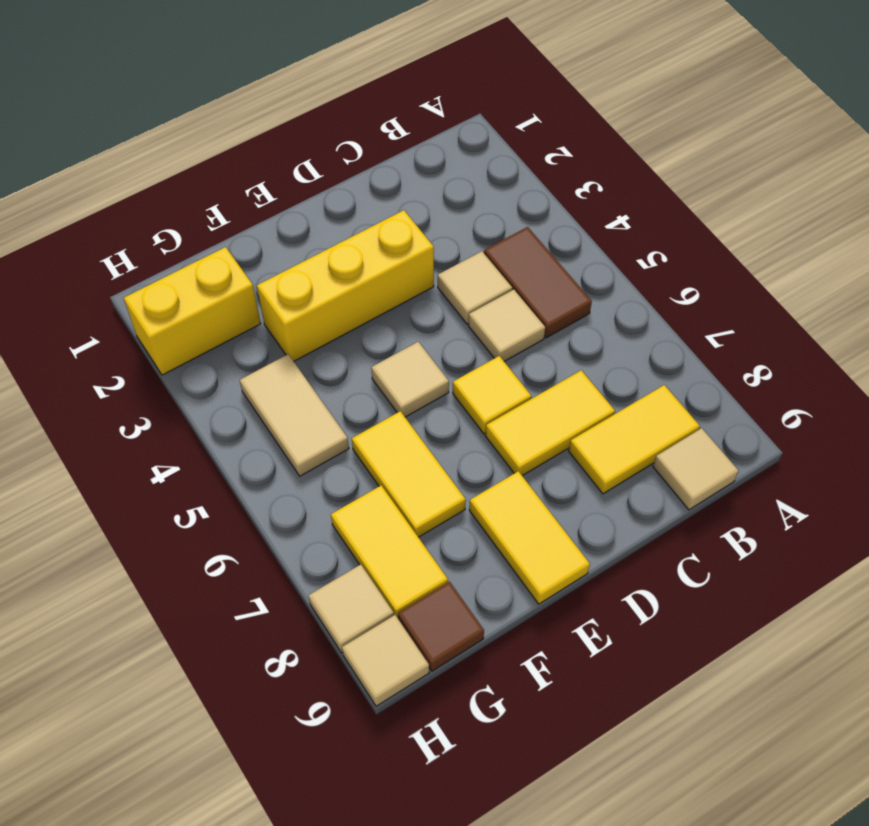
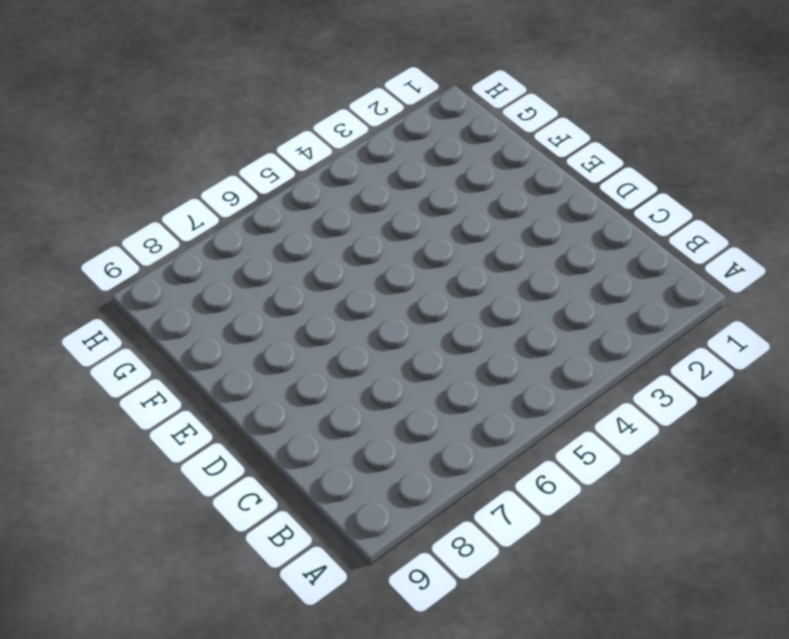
none -> brown tile B4:B5 level 1
none -> yellow tile B8:C8 level 1
none -> tan tile B9 level 1

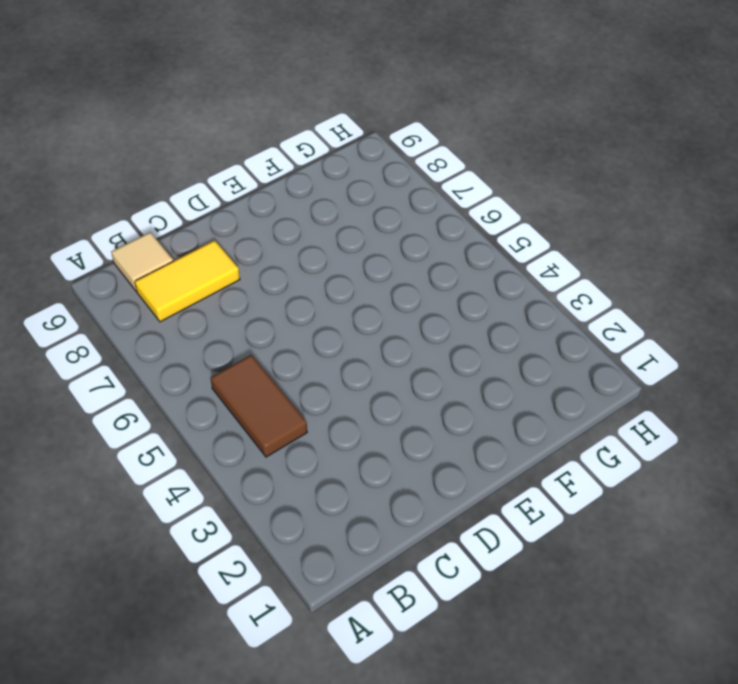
none -> tan tile C4 level 1
none -> tan tile C5 level 1
none -> yellow tile C7:D7 level 1

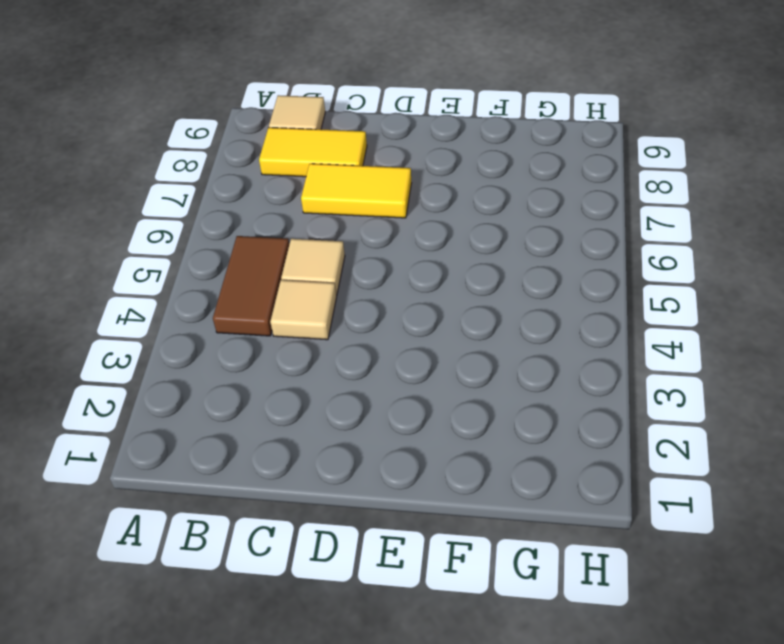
none -> yellow brick D3:F3 level 1
none -> yellow tile D6 level 1
none -> tan tile E5 level 1

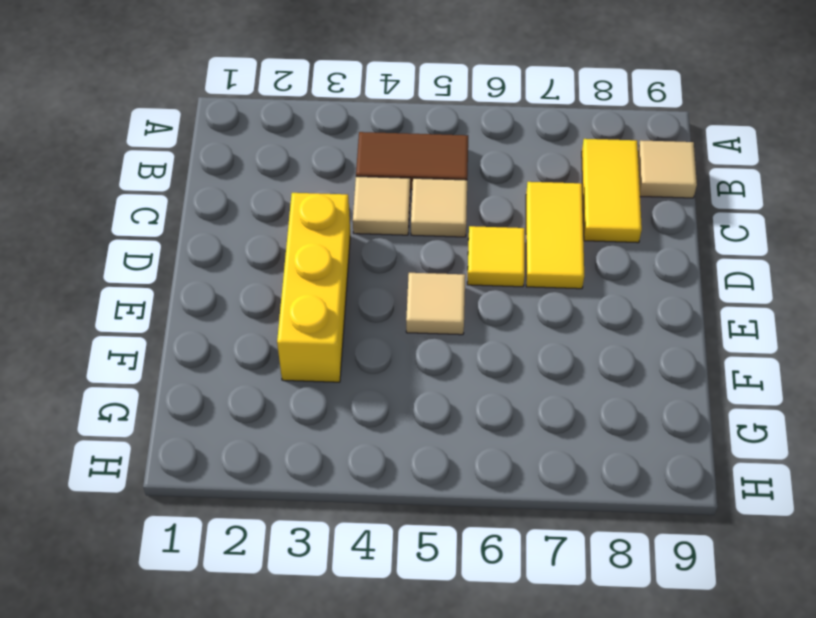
none -> yellow tile E8:E9 level 1
none -> yellow tile F6:F7 level 1
none -> yellow brick G2:H2 level 1

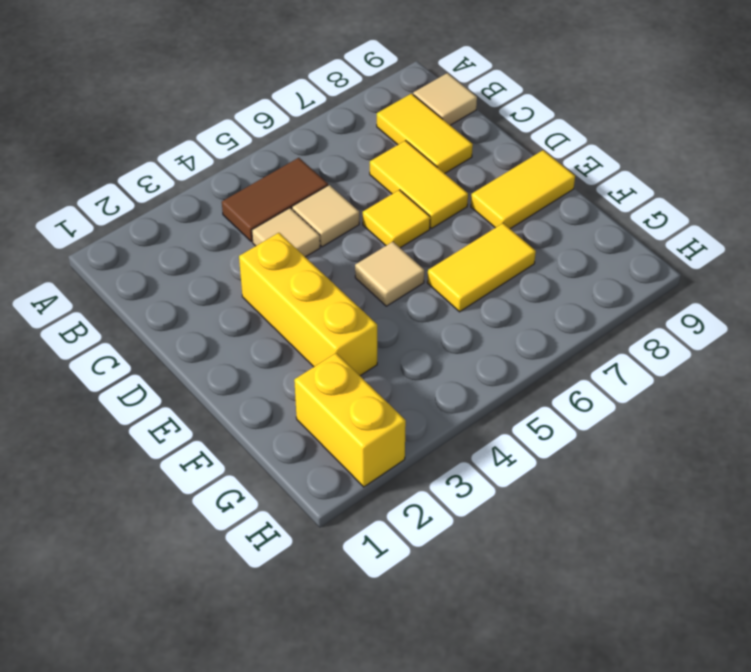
none -> tan tile G4:G5 level 1
none -> yellow tile G7:G8 level 1
none -> brown tile G9 level 1

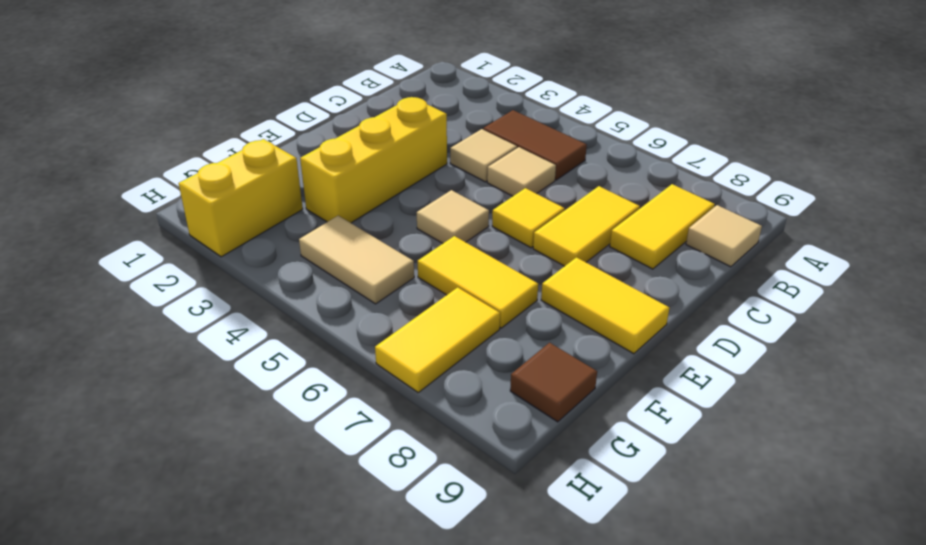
yellow tile G7:H7 level 1 -> yellow tile G7:G8 level 1
none -> tan tile H8 level 1
none -> tan tile H9 level 1

